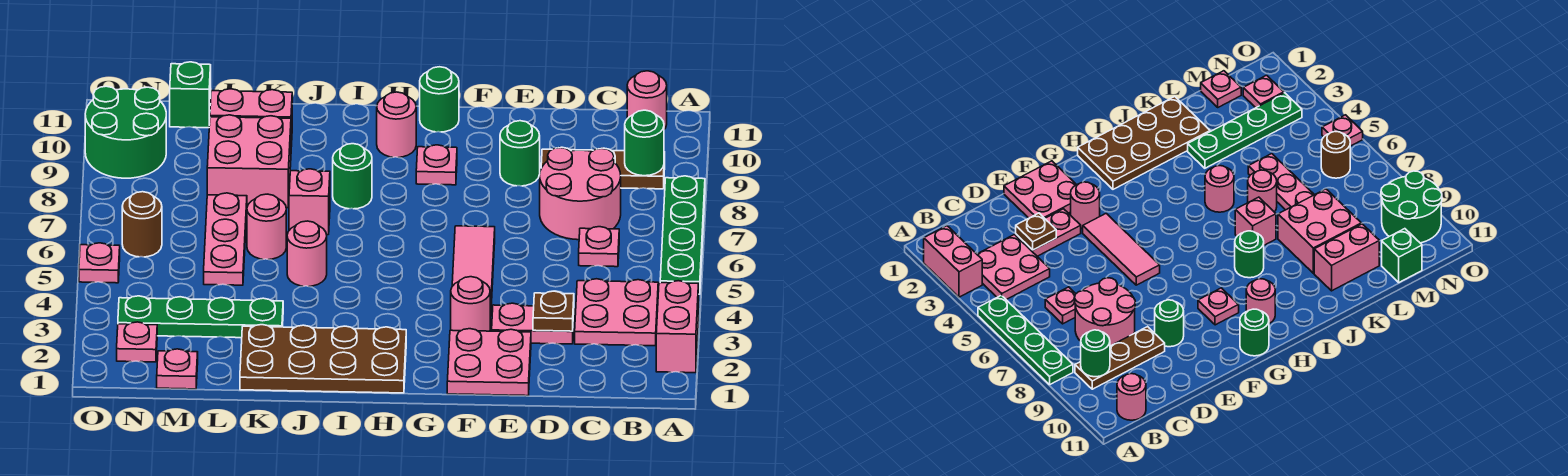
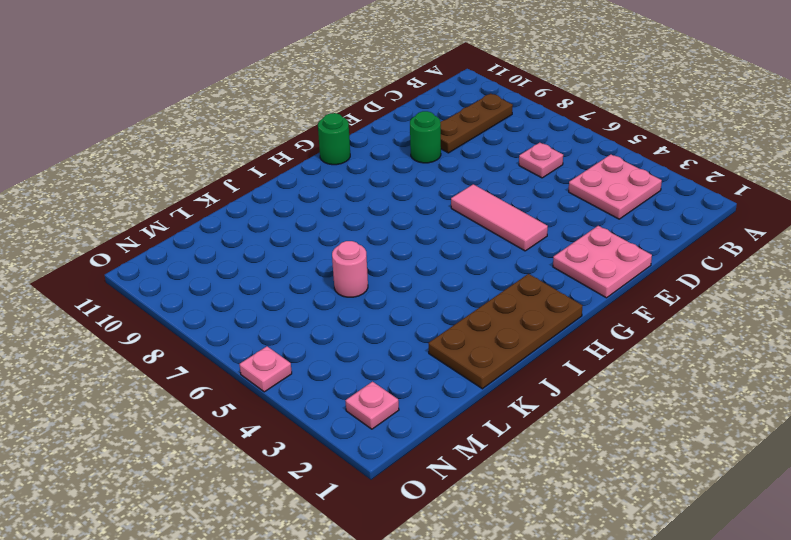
none -> pink brick A2:A3 level 1
none -> green plate A5:A8 level 1
none -> pink round brick B11 level 1
none -> pink round brick C7:D8 level 1

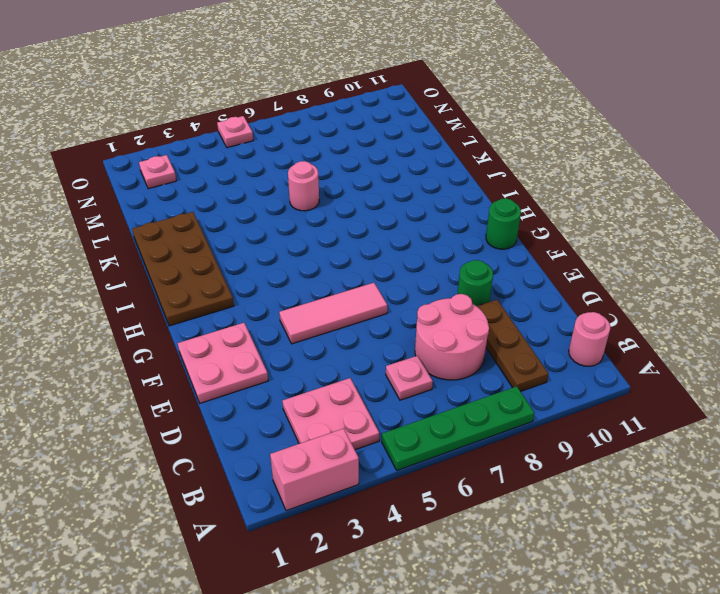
none -> pink plate D3:E3 level 1
none -> pink round brick F3 level 1
none -> pink plate G9 level 1
none -> pink round brick H10 level 1

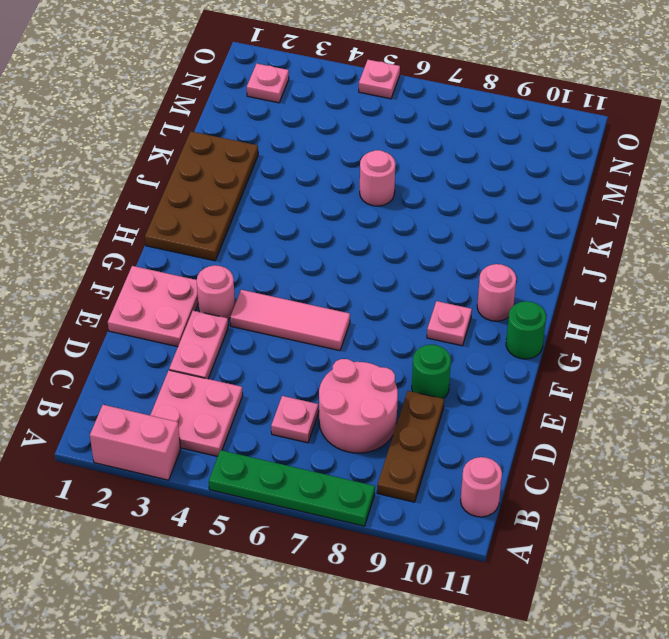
none -> green round brick I8 level 1
none -> pink round brick J5 level 1
none -> pink brick J7 level 1
none -> green plate K3:N3 level 1

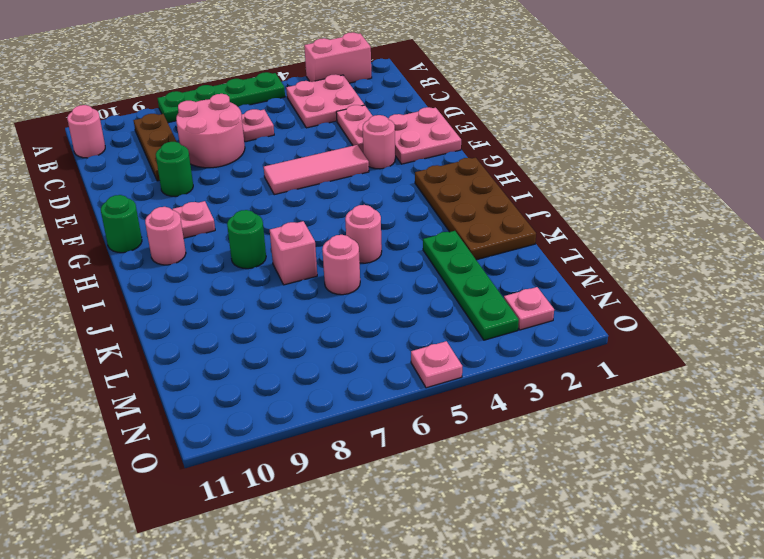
none -> pink brick K8:L9 level 1
none -> pink brick K10:L10 level 1
none -> pink plate L5:L7 level 1
none -> pink plate M1 level 1

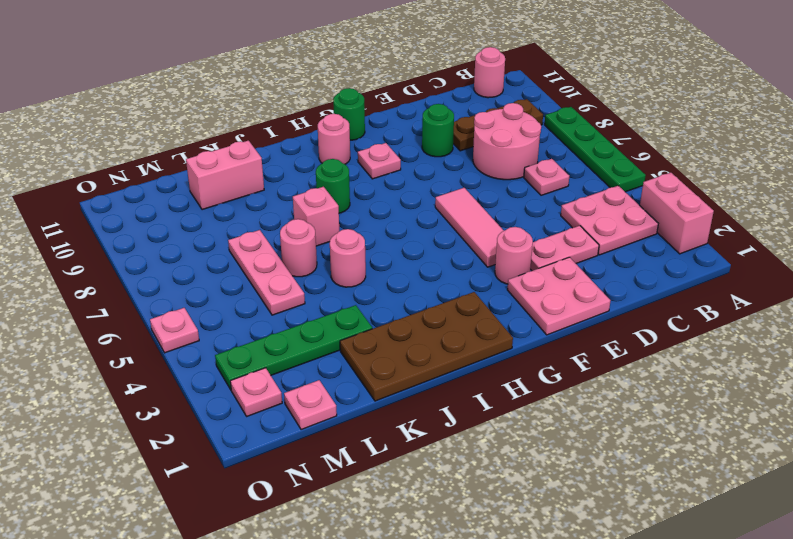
none -> pink brick K8:L9 level 1
none -> green brick M11 level 1
none -> brown round brick N6 level 1
none -> green round brick N9:O10 level 1

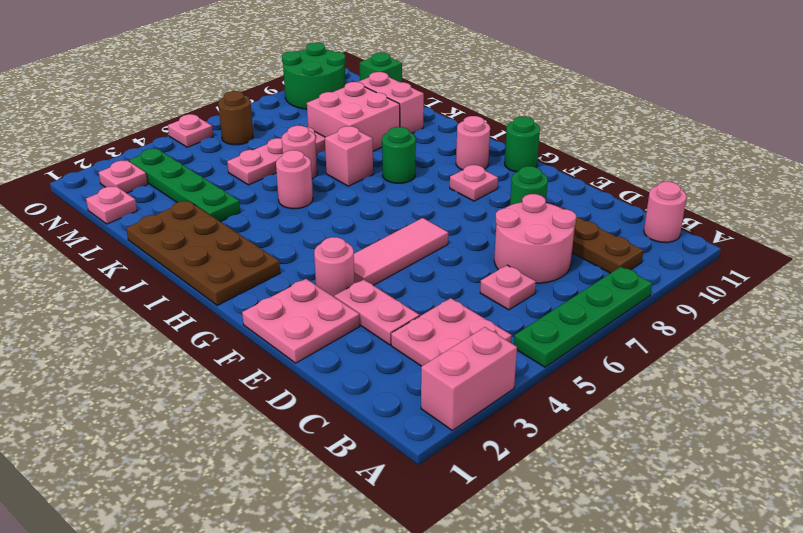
none -> green round brick B9 level 2
none -> brown plate D3 level 2

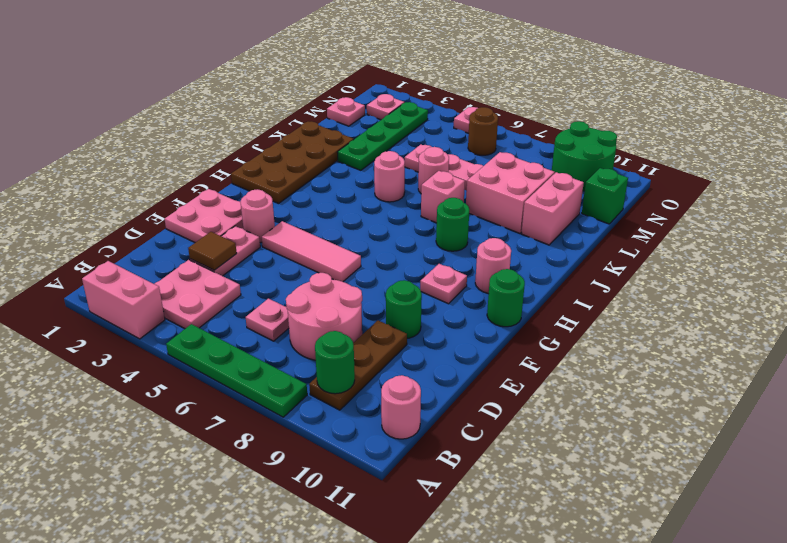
brown tile D3 level 2 -> brown plate D3 level 2

